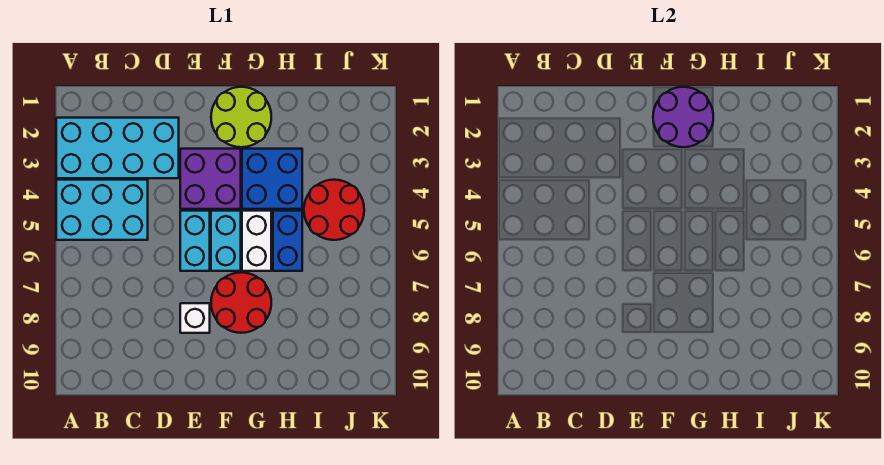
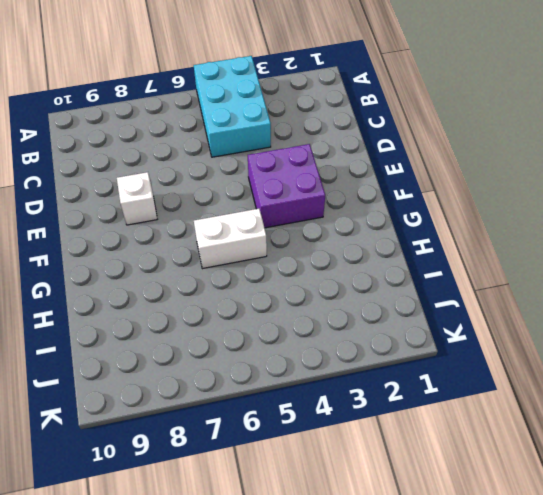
none -> cyan brick A2:D3 level 1
none -> cyan brick E5:E6 level 1
none -> lime round brick F1:G2 level 1

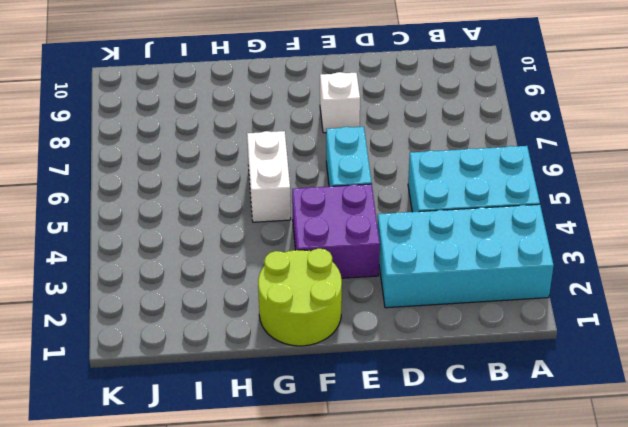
none -> cyan brick F5:F6 level 1
none -> red round brick F7:G8 level 1
none -> blue brick G3:H4 level 1

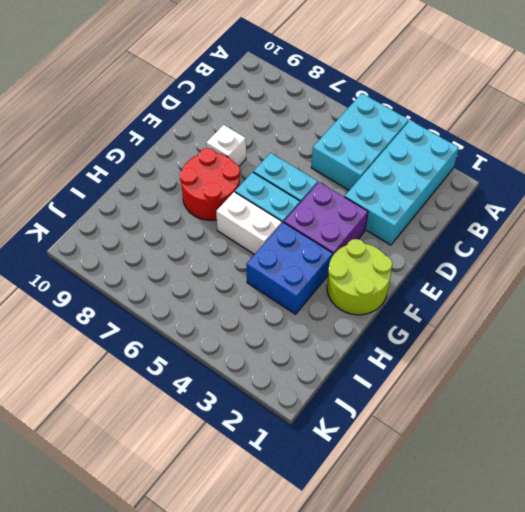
none -> blue brick H5:H6 level 1
none -> red round brick I4:J5 level 1
none -> purple round brick F1:G2 level 2

